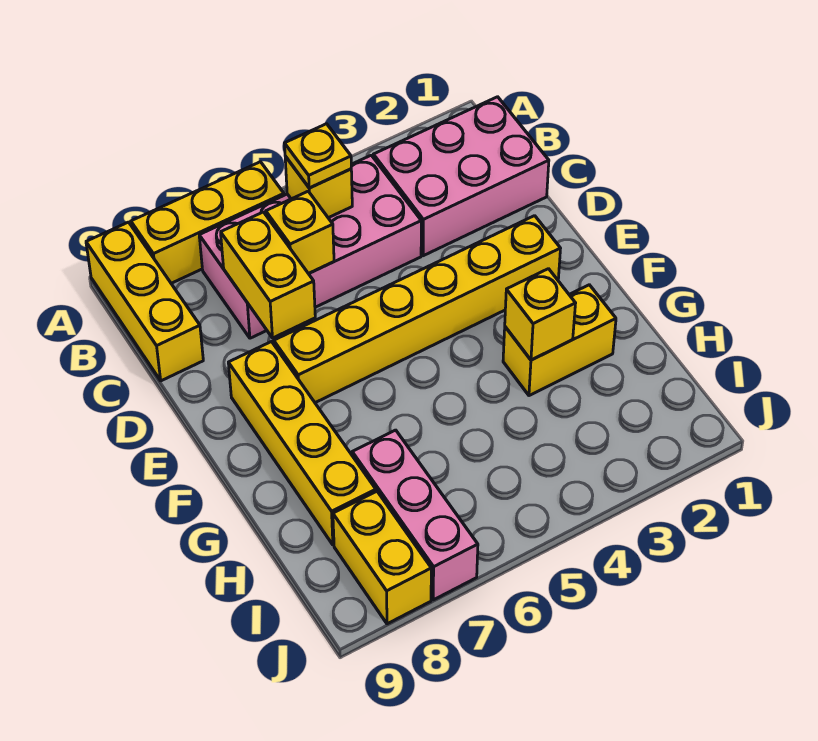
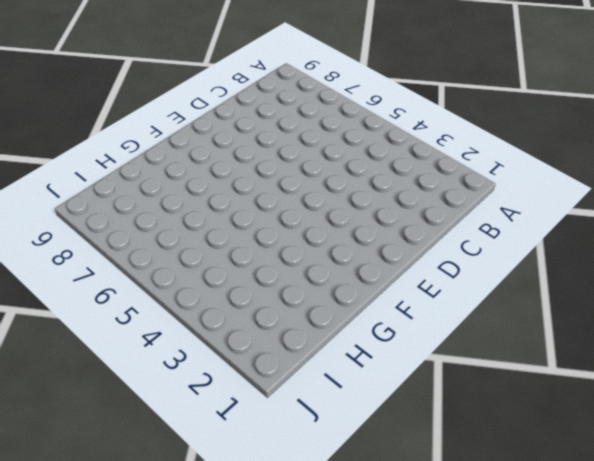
none -> yellow brick A6:A8 level 1
none -> yellow brick A9:C9 level 1
none -> pink brick B1:C3 level 1

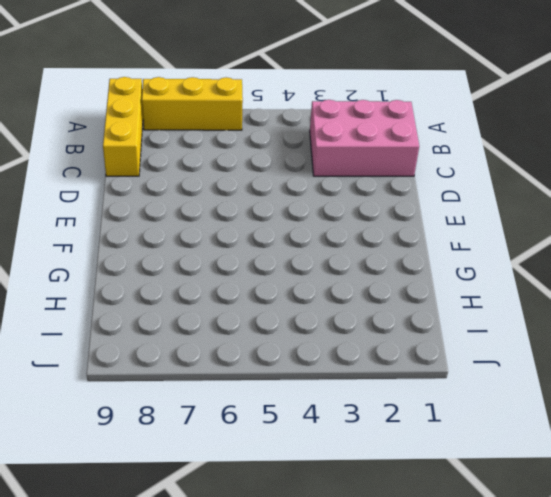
none -> pink brick B4:C7 level 1
none -> yellow brick E2:E7 level 1
none -> yellow brick E8:H8 level 1

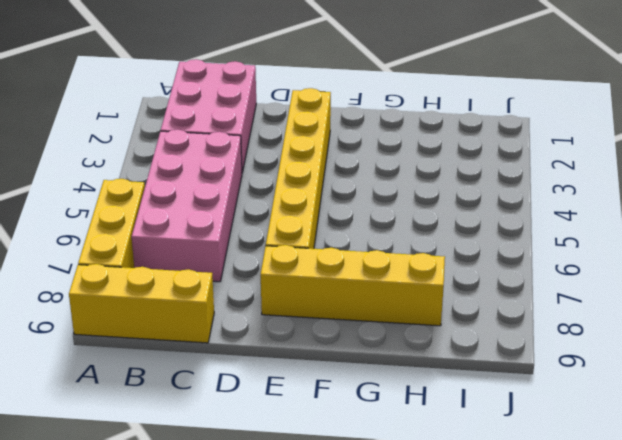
none -> yellow brick G2:G3 level 1
none -> pink brick H7:J7 level 1
none -> yellow brick I8:J8 level 1

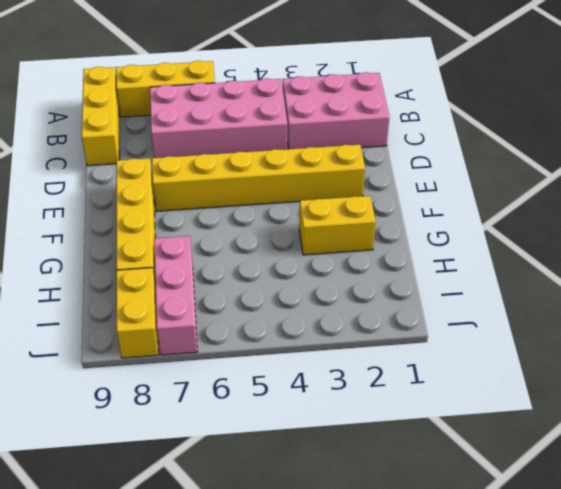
none -> yellow brick B5 level 2
none -> yellow brick C6 level 2
none -> yellow brick C7:D7 level 2

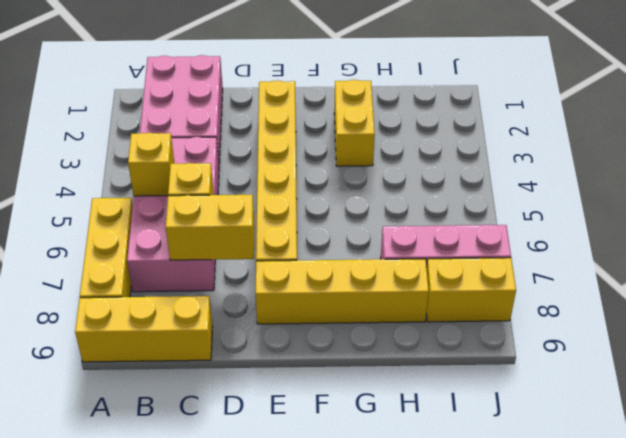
none -> yellow brick G3 level 2
none -> yellow plate B5 level 3

